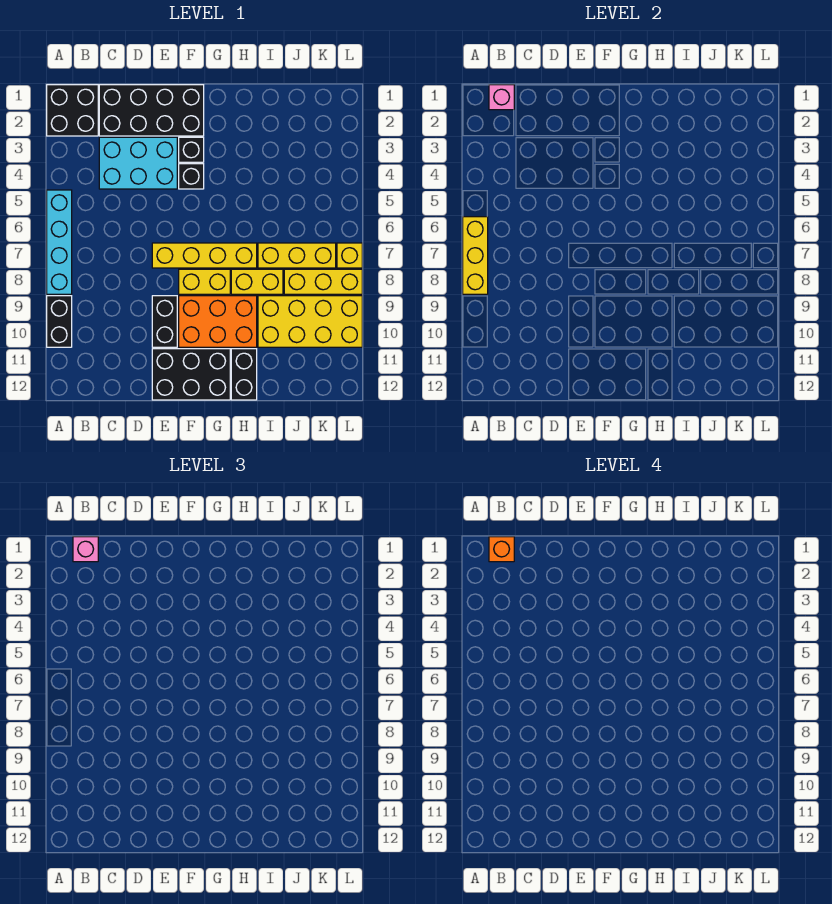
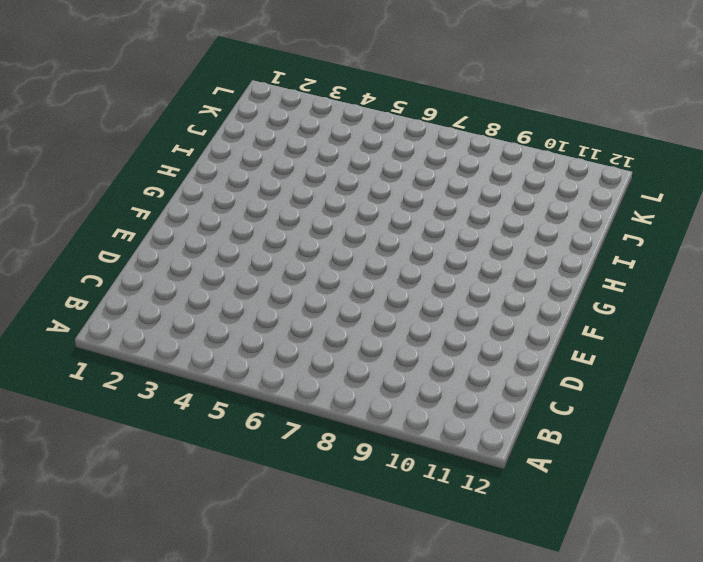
none -> black brick A1:B2 level 1
none -> cyan brick A5:A8 level 1
none -> black brick A9:A10 level 1

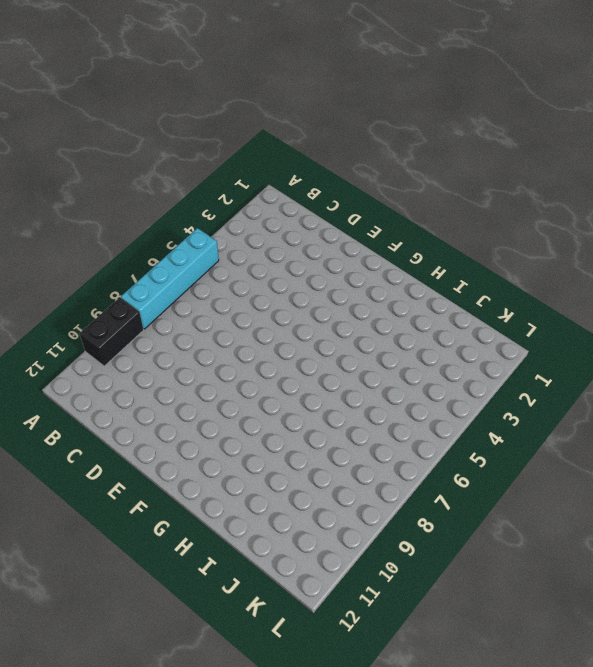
none -> black brick A1:B2 level 1
none -> black brick C1:F2 level 1
none -> cyan brick C3:E4 level 1

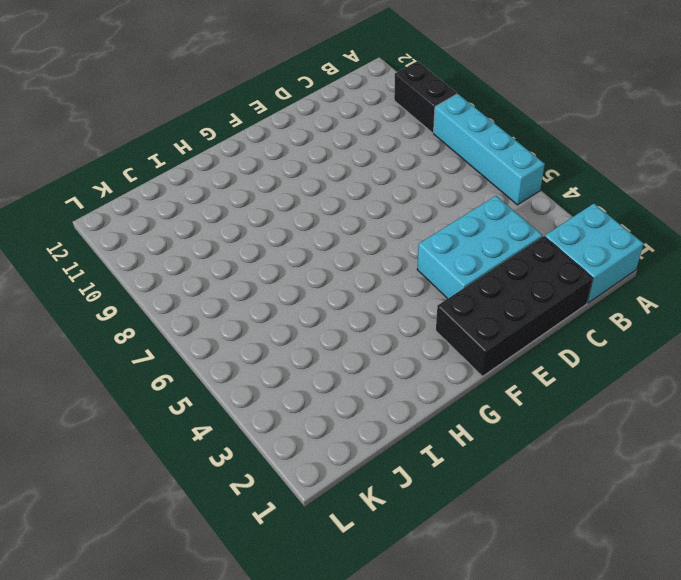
cyan brick A1:B2 level 1 -> black brick A1:B2 level 1
none -> yellow brick E7:H7 level 1
none -> black brick E9:E10 level 1
none -> black brick E11:G12 level 1

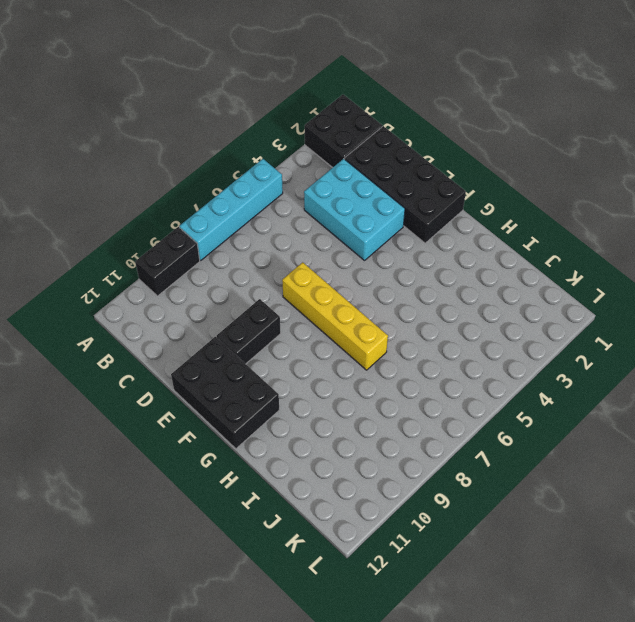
none -> black brick F3 level 1
none -> black brick F4 level 1
none -> yellow brick F8:G8 level 1

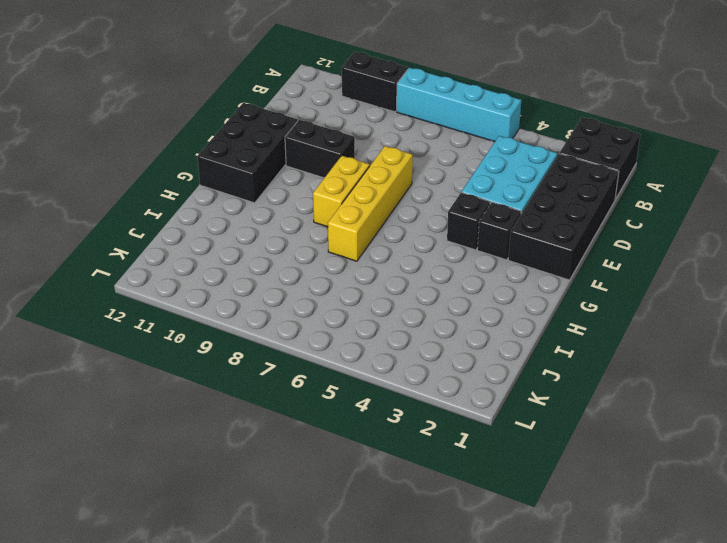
none -> orange brick F9:H10 level 1
none -> yellow brick H8:I8 level 1
none -> black brick H11:H12 level 1

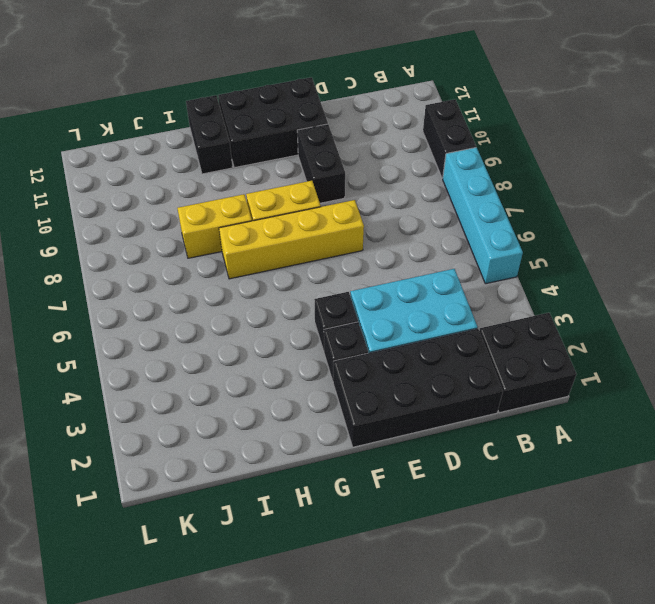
none -> orange brick F9:H10 level 1
none -> yellow brick I7:K7 level 1
none -> yellow brick I9:L10 level 1

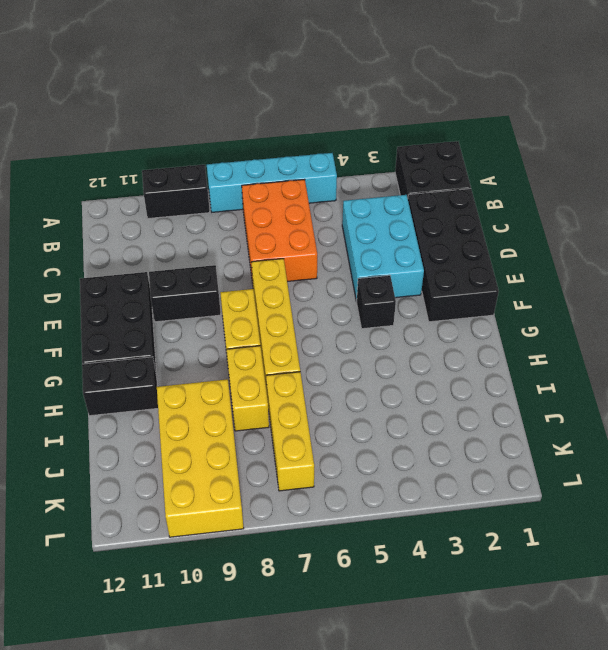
orange brick B6:D7 level 1 -> orange brick F9:H10 level 1
none -> black brick F3 level 1
none -> yellow brick J8:L8 level 1
none -> yellow brick L7 level 1

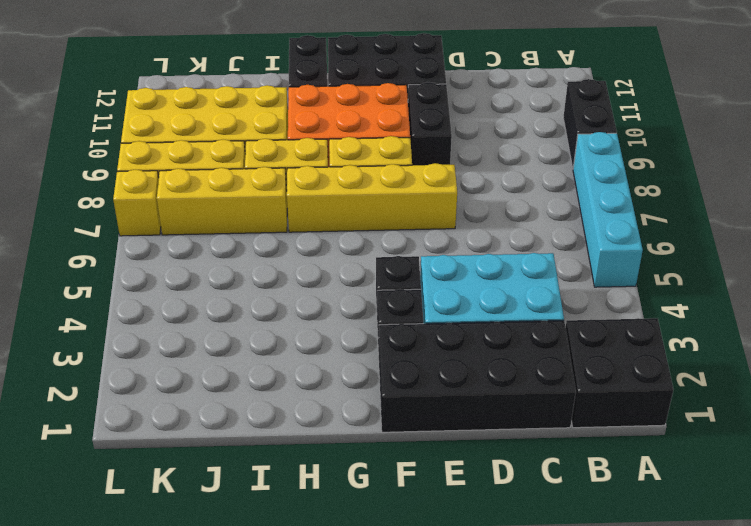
none -> yellow brick A6:A8 level 2
none -> pink brick B1 level 2
none -> pink brick B1 level 3

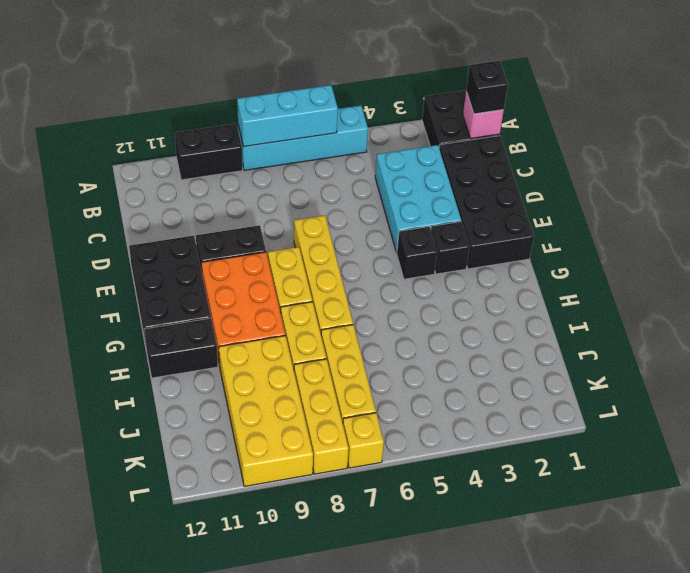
cyan brick A6:A8 level 2 -> yellow brick A6:A8 level 2
black brick B1 level 3 -> pink brick B1 level 3
none -> orange brick B1 level 4

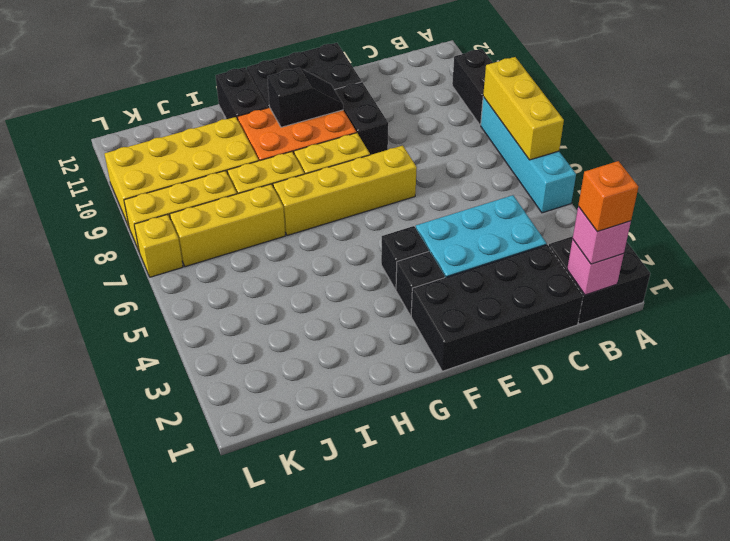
black slope F10:G10 level 2 top G -> none

